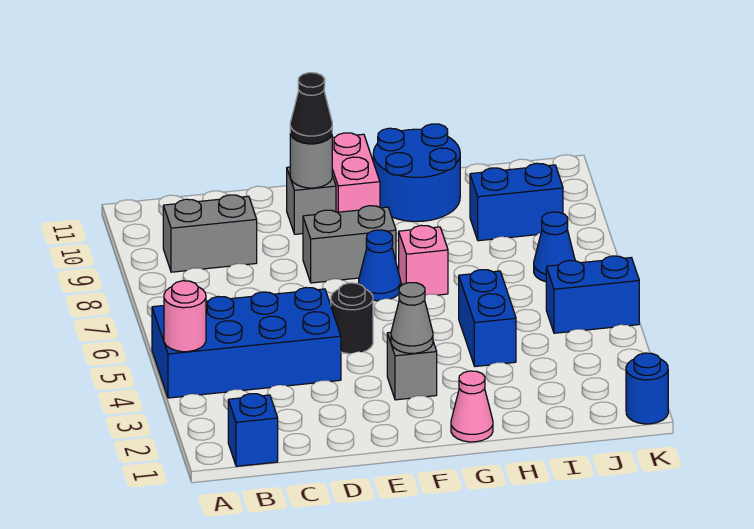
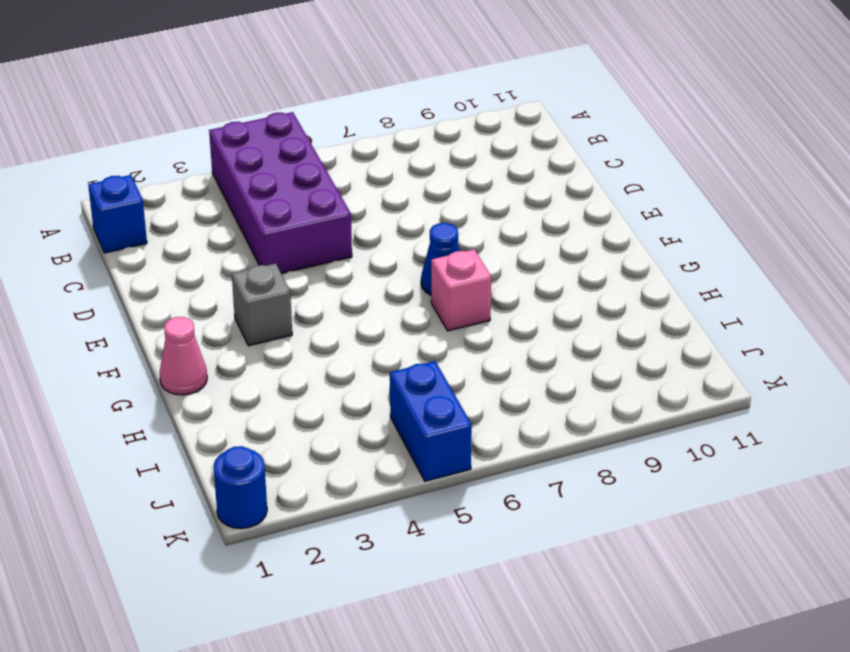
purple brick A4:D5 level 1 -> blue brick A4:D5 level 1
none -> grey brick B9:C9 level 1
none -> black round brick E5 level 1
none -> grey brick E8:F8 level 1

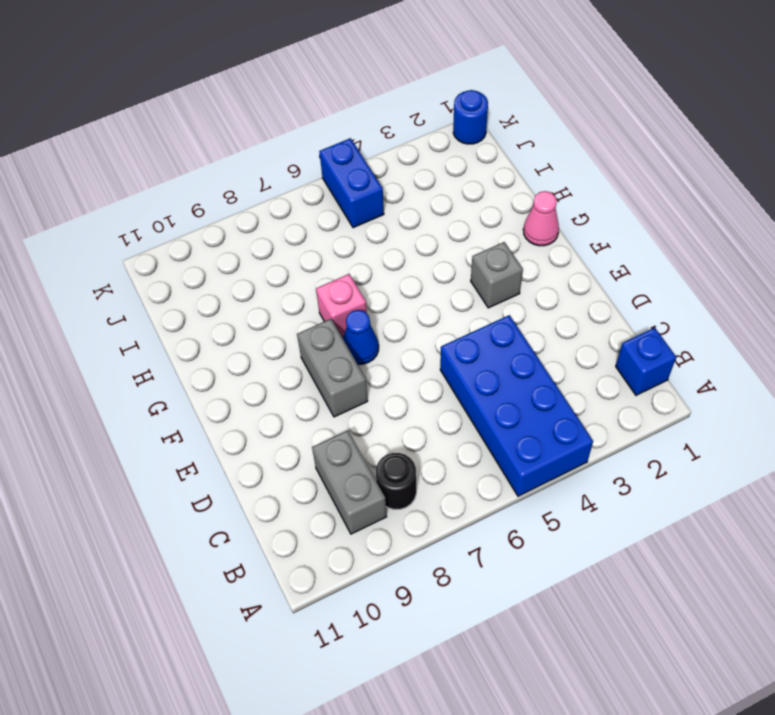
black round brick B8 level 1 -> black round brick E5 level 1
none -> grey brick E10 level 1
none -> pink brick F10:F11 level 1
none -> blue round brick G10:H11 level 1

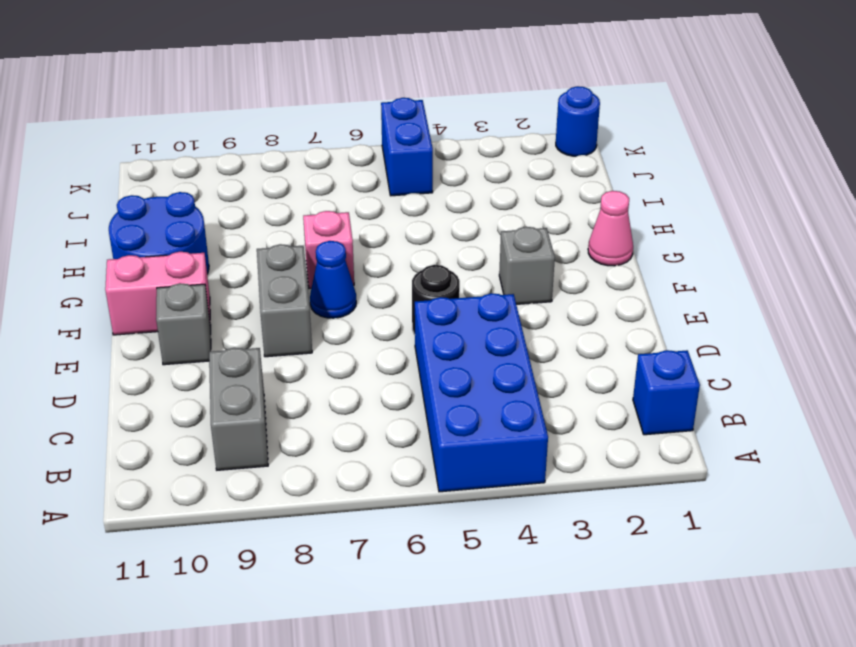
none -> blue brick H4:H5 level 1
none -> blue brick I9:J9 level 1
none -> blue cone J7 level 1

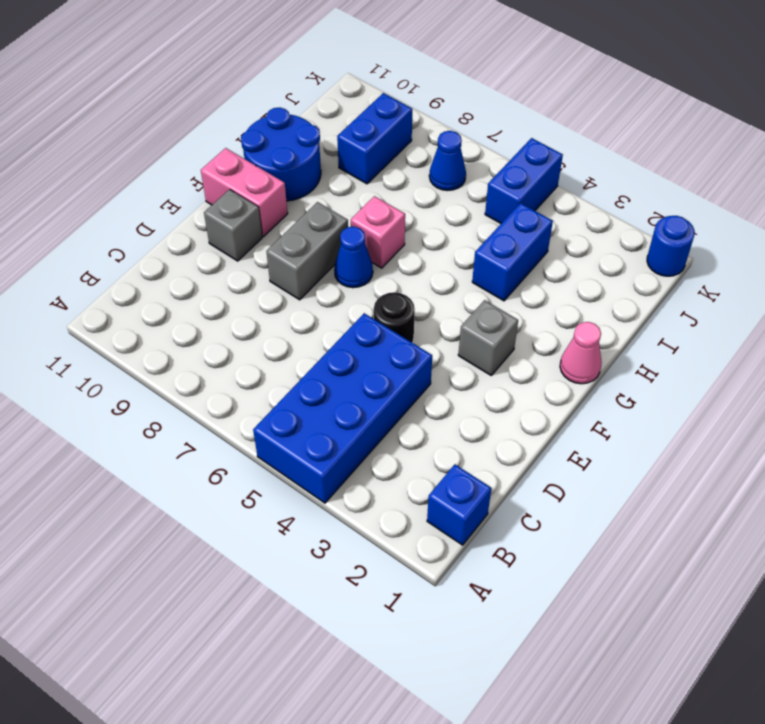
blue brick H4:I4 level 1 -> blue brick H4:H5 level 1
none -> grey brick B9:C9 level 1
none -> pink round brick A4 level 2
none -> grey round brick E10 level 2

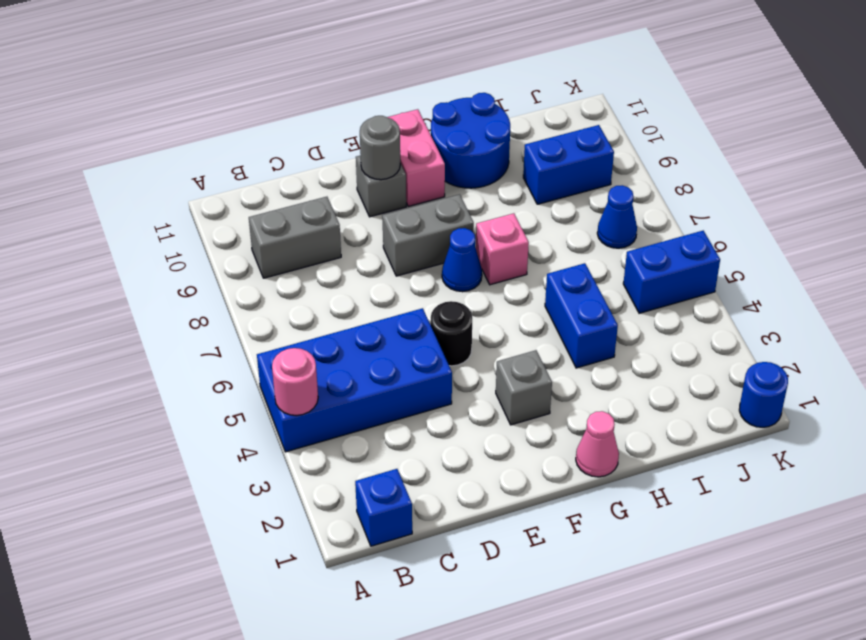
none -> grey cone F3 level 2
none -> black cone E10 level 3

